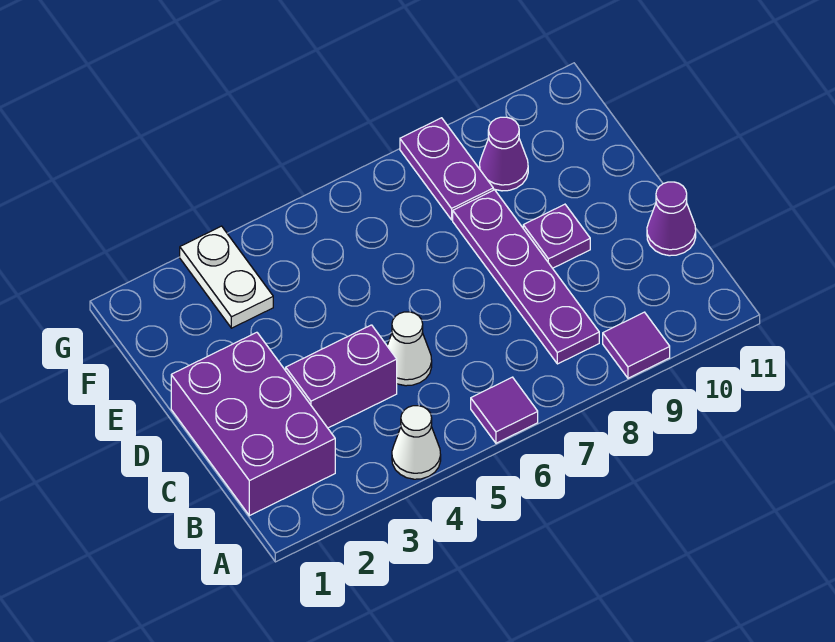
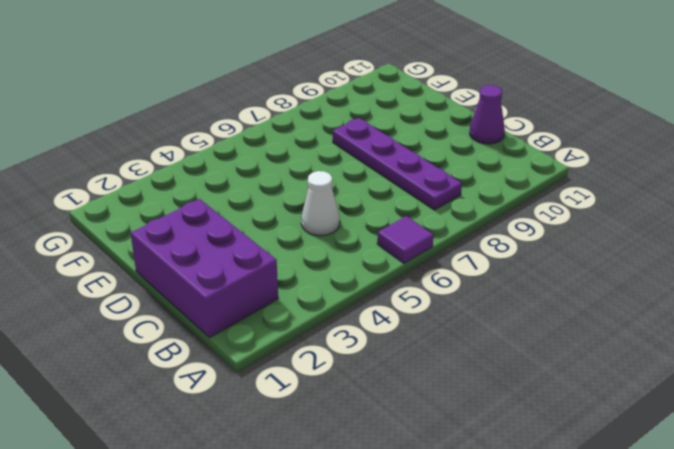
none -> white cone A4 level 1
none -> purple tile A9 level 1
none -> purple brick C3:C4 level 1

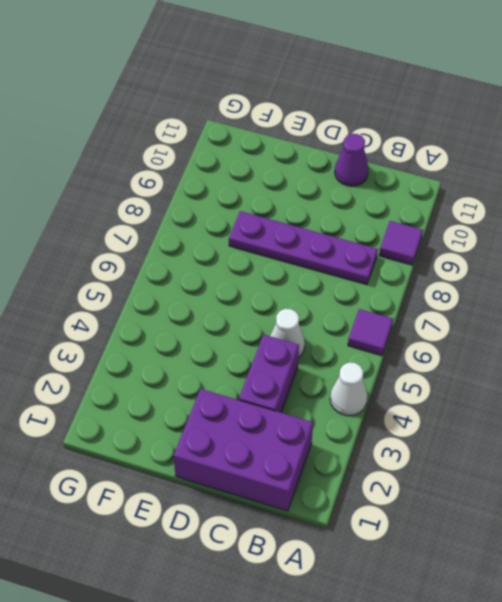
none -> purple plate D9 level 1
none -> white plate F3:G3 level 1
none -> purple plate F8:G8 level 1

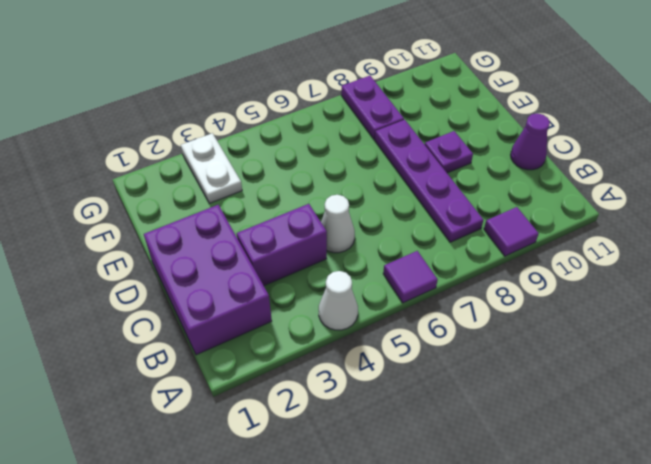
none -> purple cone F9 level 1

